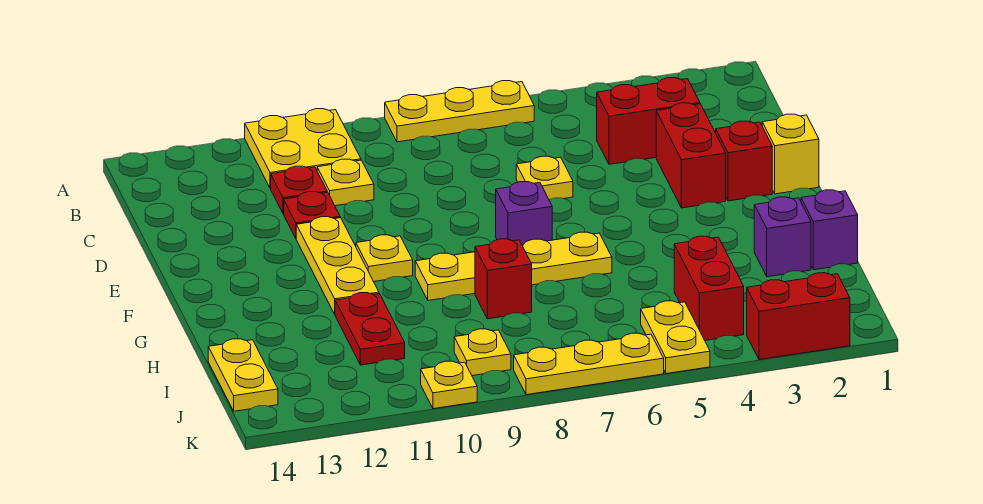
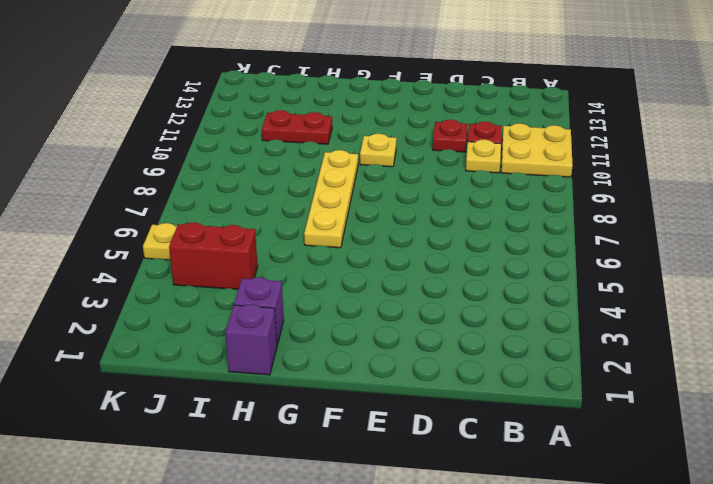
none -> yellow plate A6:A8 level 1
none -> red brick C3:C4 level 1
none -> red brick D3:E3 level 1

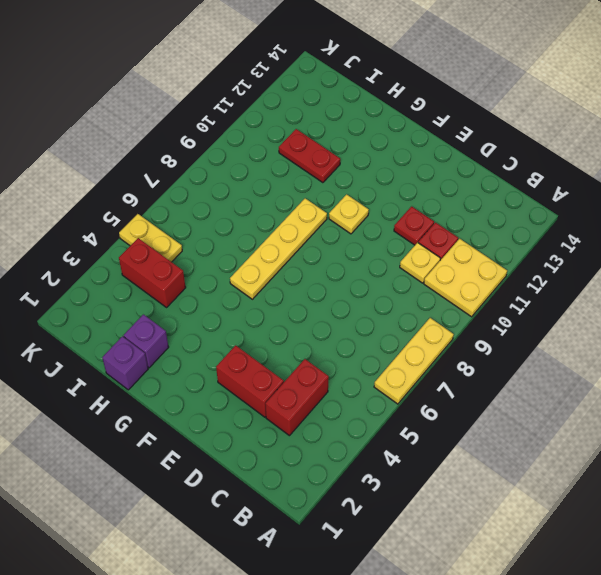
none -> yellow plate D6 level 1
none -> yellow brick E1 level 1
none -> red brick E2 level 1

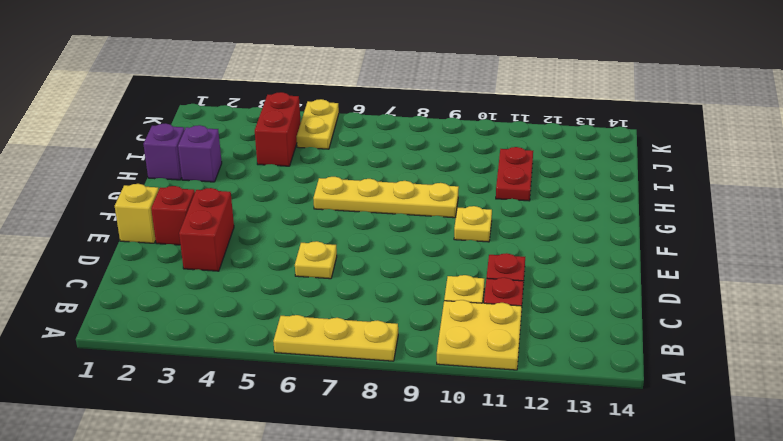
none -> red brick C3:C4 level 1
none -> yellow plate E11:G11 level 1
none -> purple brick F7 level 1

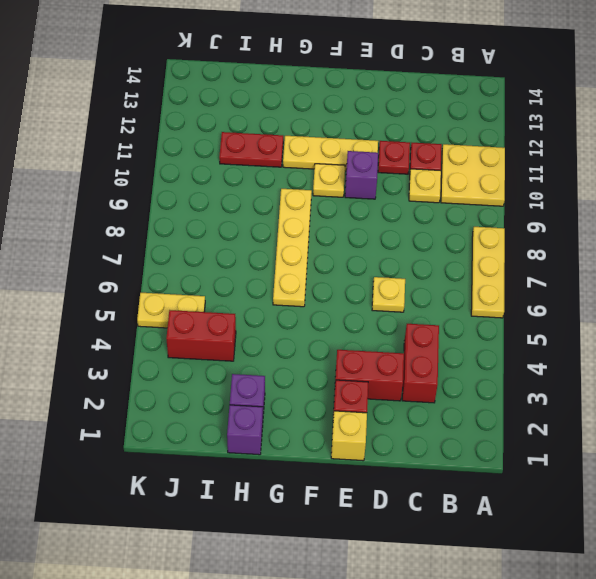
purple brick E10 level 1 -> purple brick F7 level 1
none -> red brick H8 level 1
none -> yellow plate I14:J14 level 1
none -> yellow plate J9 level 1

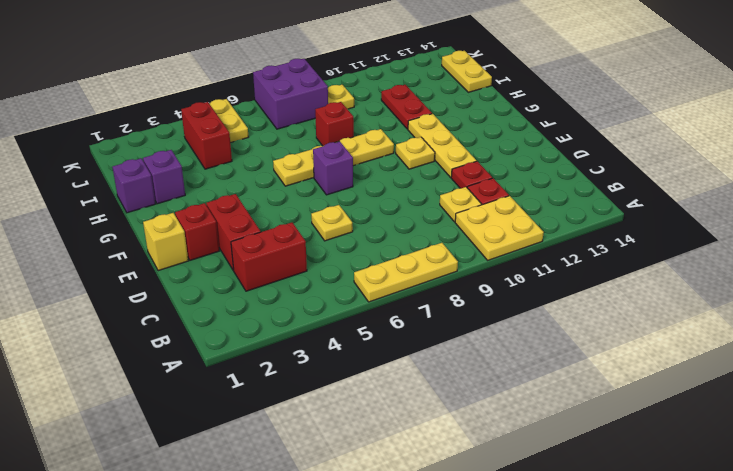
purple brick J7:K8 level 1 -> yellow plate K6:K8 level 1
none -> red brick K2:K3 level 1
none -> yellow plate K10 level 1

